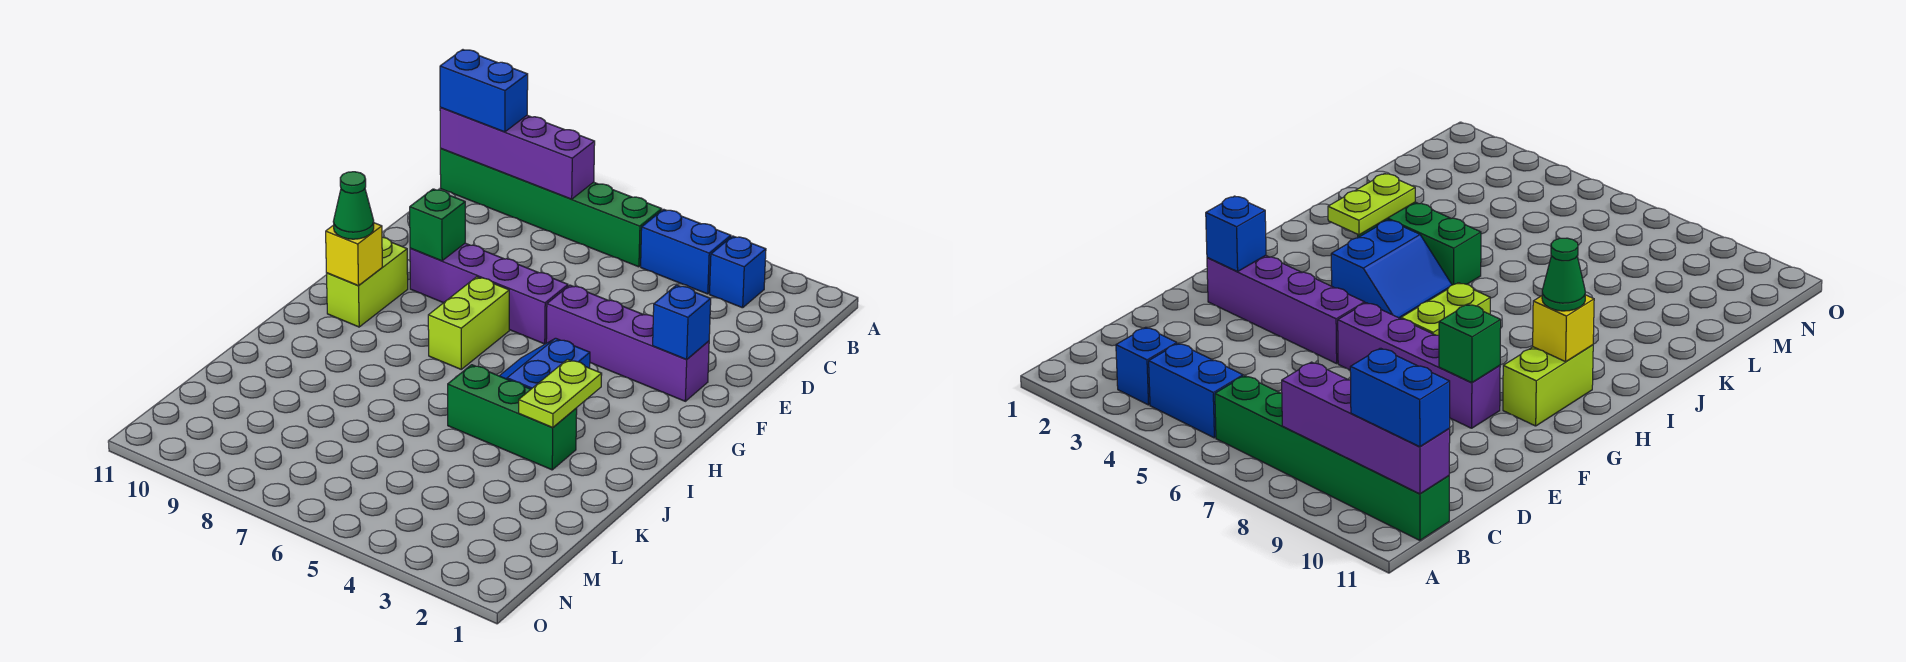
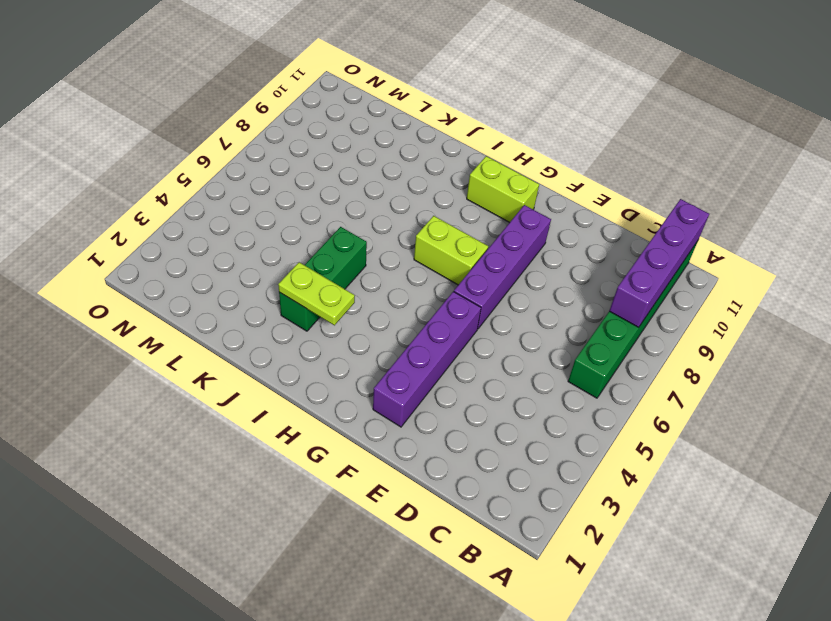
none -> blue brick B3 level 1
none -> blue brick B4:B5 level 1
none -> blue slope H4:I5 level 1 top 4

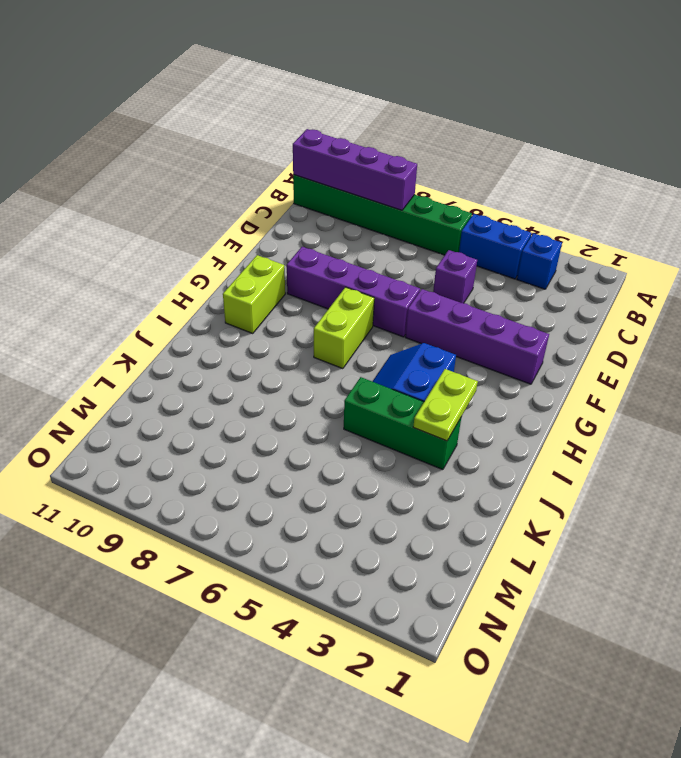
purple brick D5 level 1 -> none
none -> blue brick F2 level 2
none -> green brick F9 level 2
none -> yellow brick H10 level 2

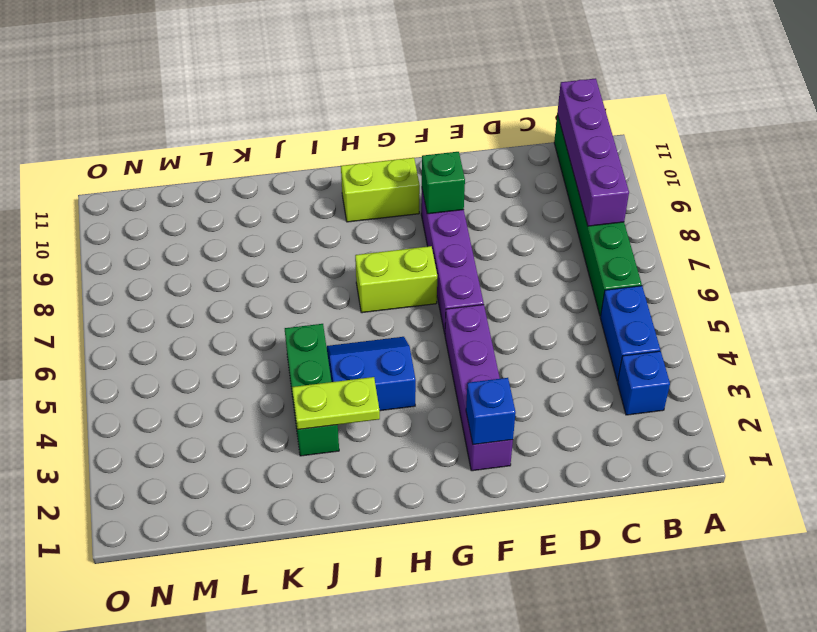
none -> yellow brick H10 level 2
none -> blue brick B10:B11 level 3
none -> green cone H10 level 3

